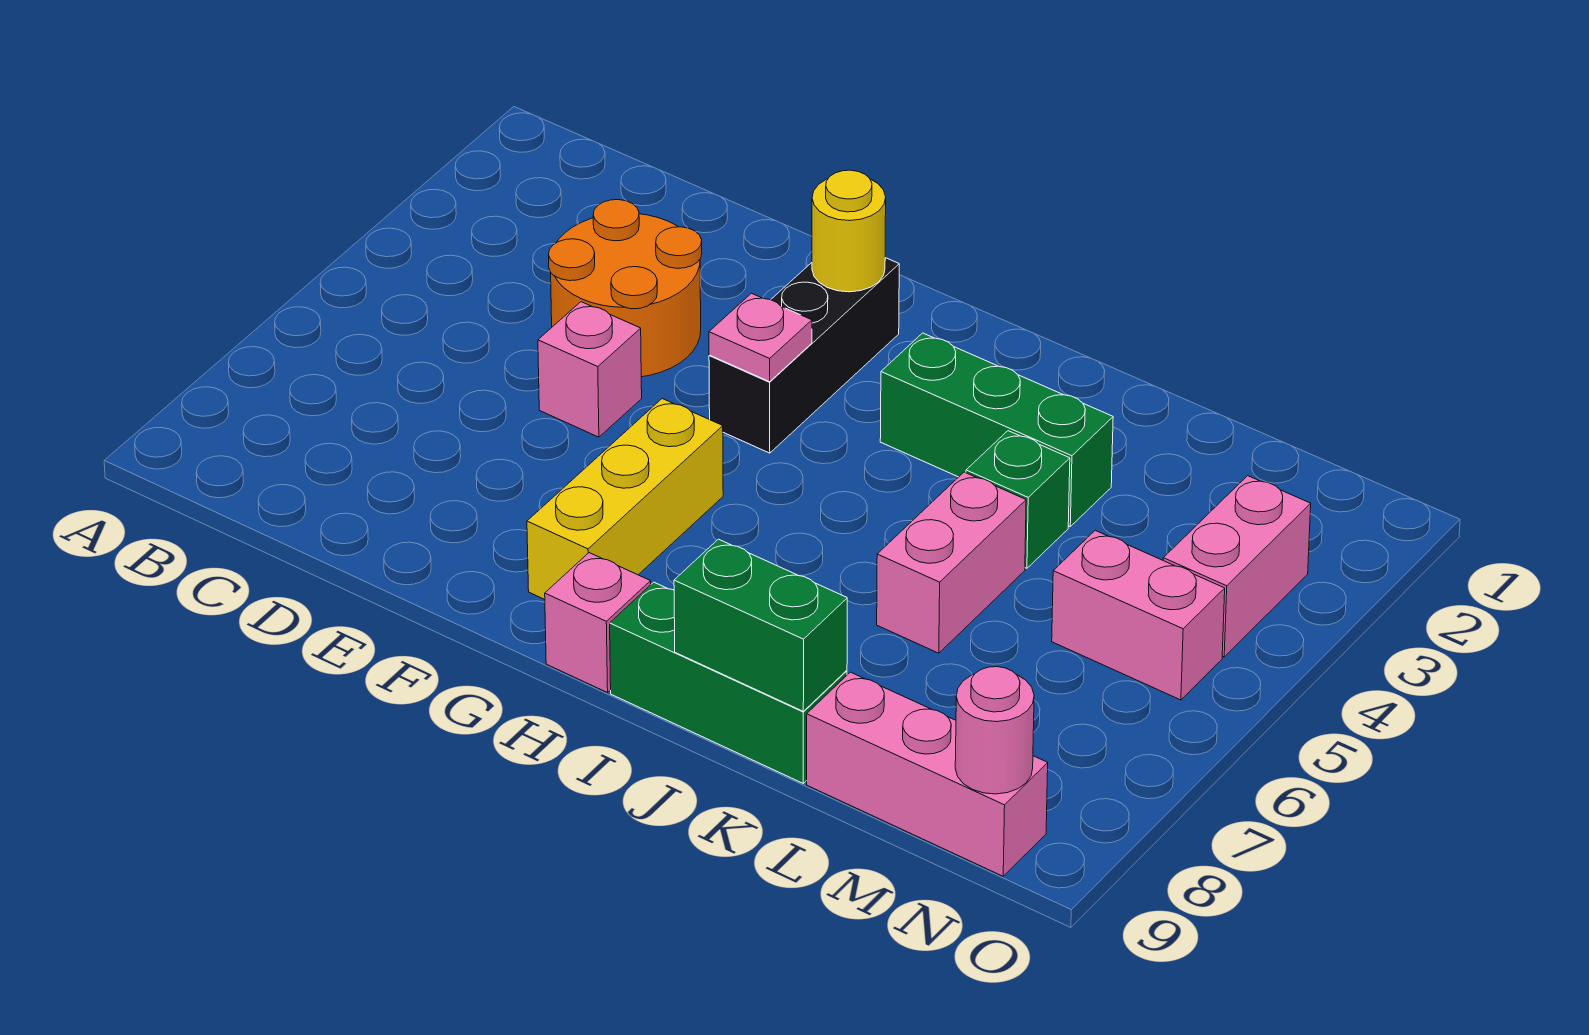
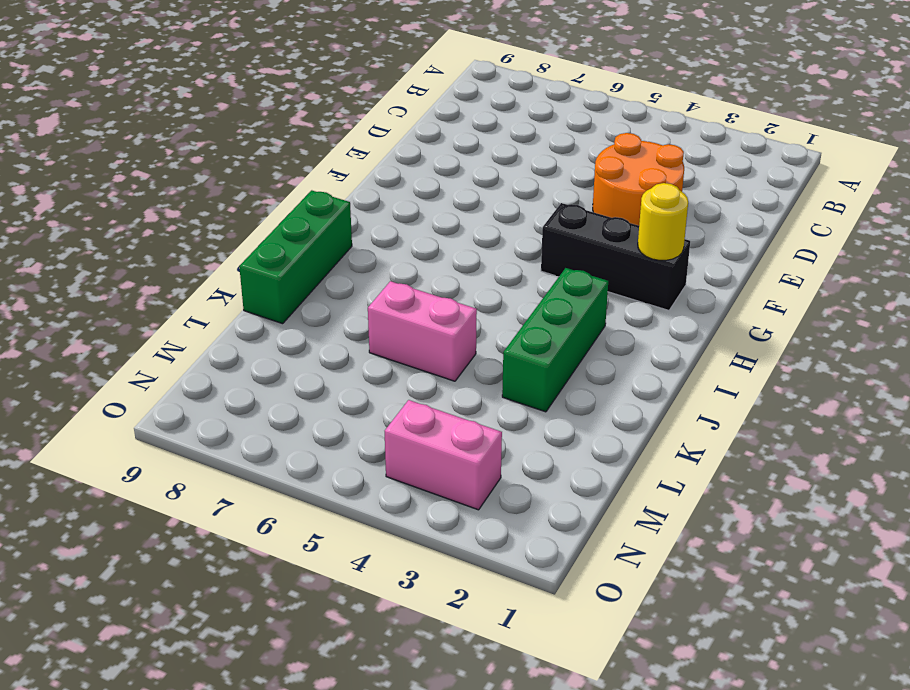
none -> pink brick E5 level 1
none -> yellow brick G6:G8 level 1
none -> pink brick H9 level 1

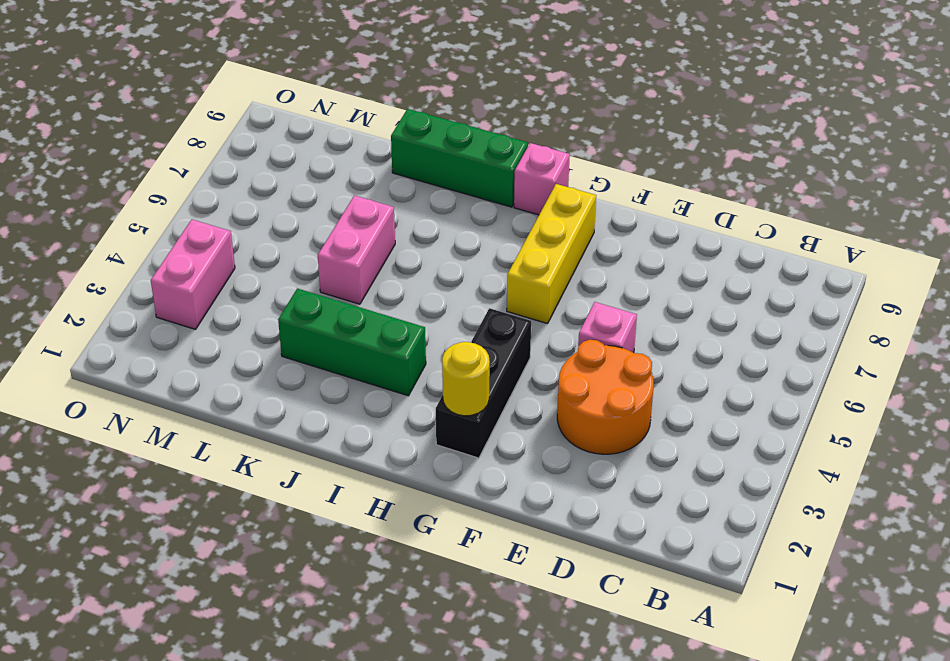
none -> green brick K4 level 1
none -> pink brick L9:N9 level 1
none -> pink brick M5:N5 level 1

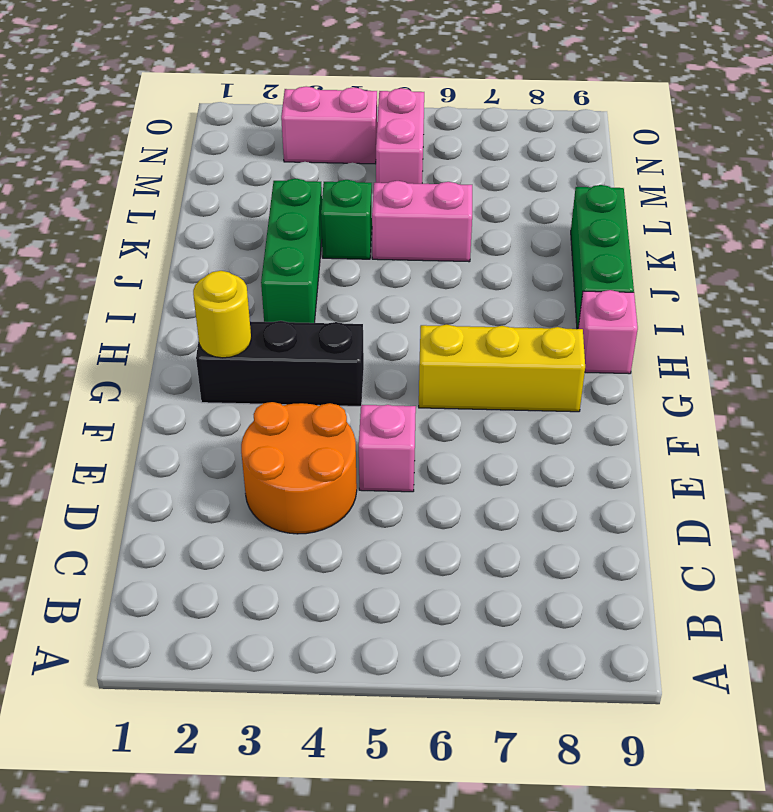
none -> pink brick L9:N9 level 1
none -> pink plate G4 level 2
none -> green brick J9:K9 level 2

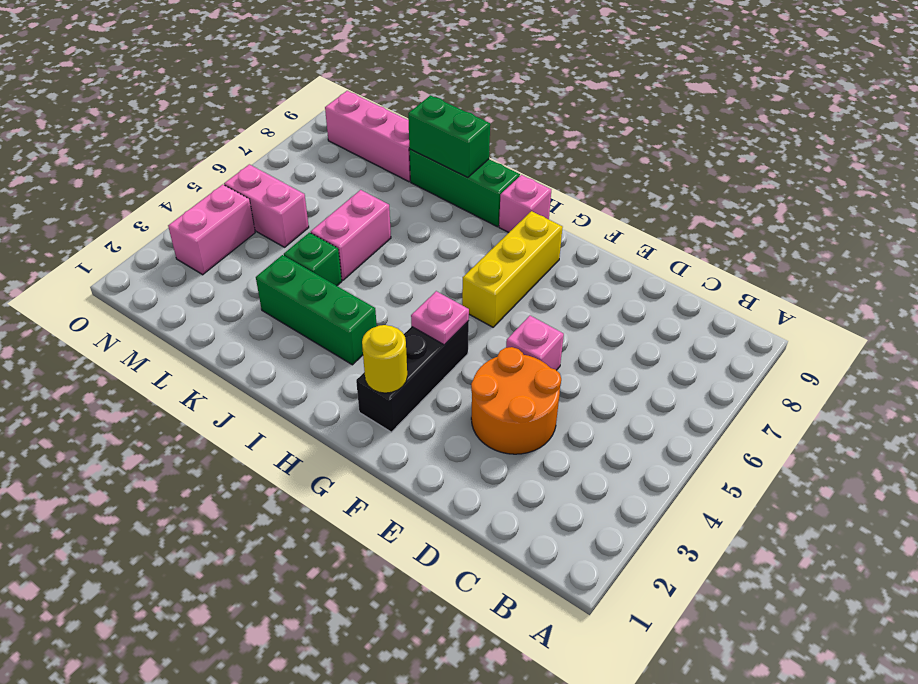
none -> pink round brick N9 level 2

